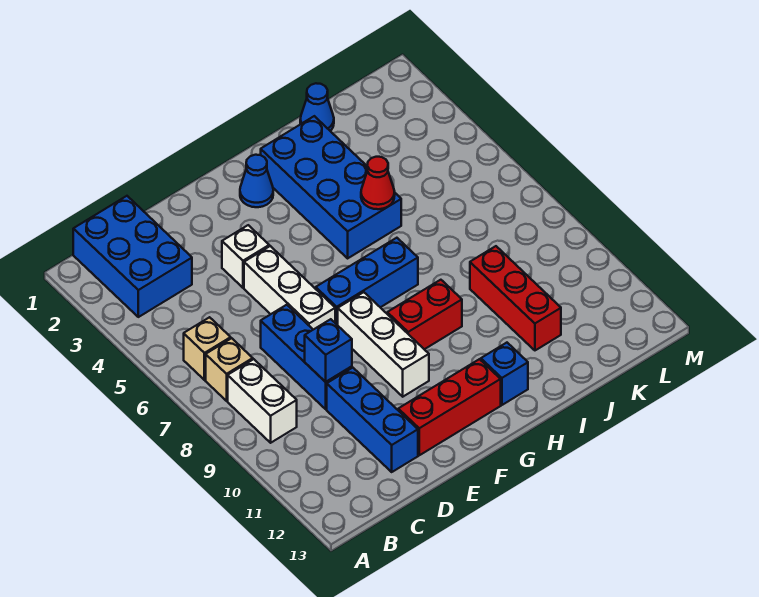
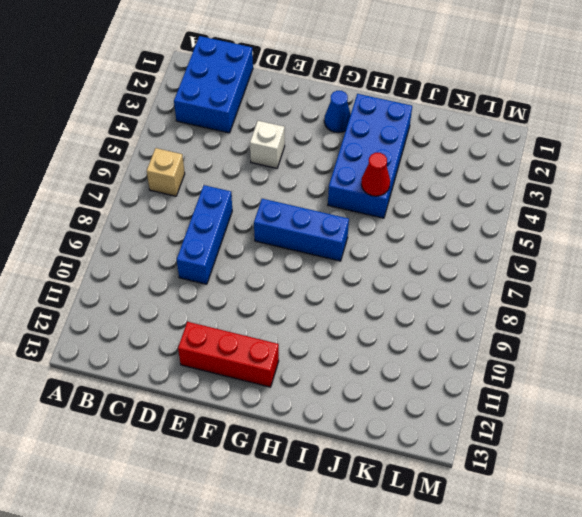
none -> tan brick B7 level 1
none -> white brick B8:B9 level 1
none -> blue brick D10:D12 level 1

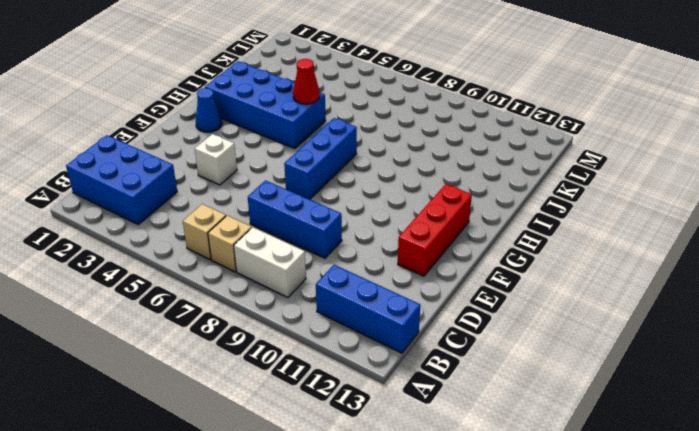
blue brick B11:B13 level 1 -> blue brick D10:D12 level 1
none -> white brick E5:E7 level 1
none -> white brick F8:F10 level 1
none -> red brick G9:H9 level 1

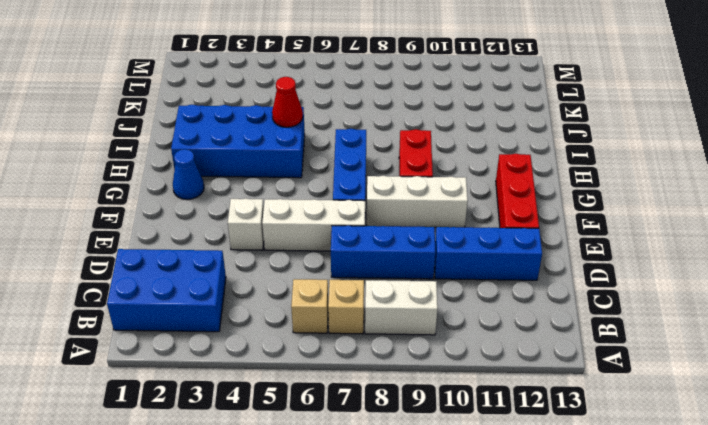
none -> blue brick H12 level 1
none -> blue cone J1 level 1
none -> red brick J9:J11 level 1

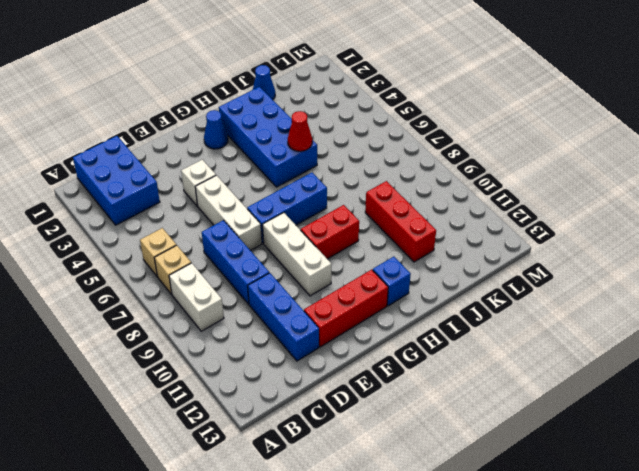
none -> blue brick D9 level 2

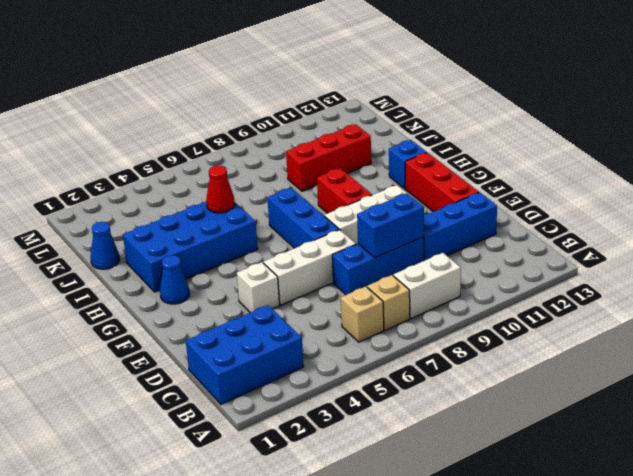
blue brick D8:D9 level 2 -> blue brick D9 level 2

